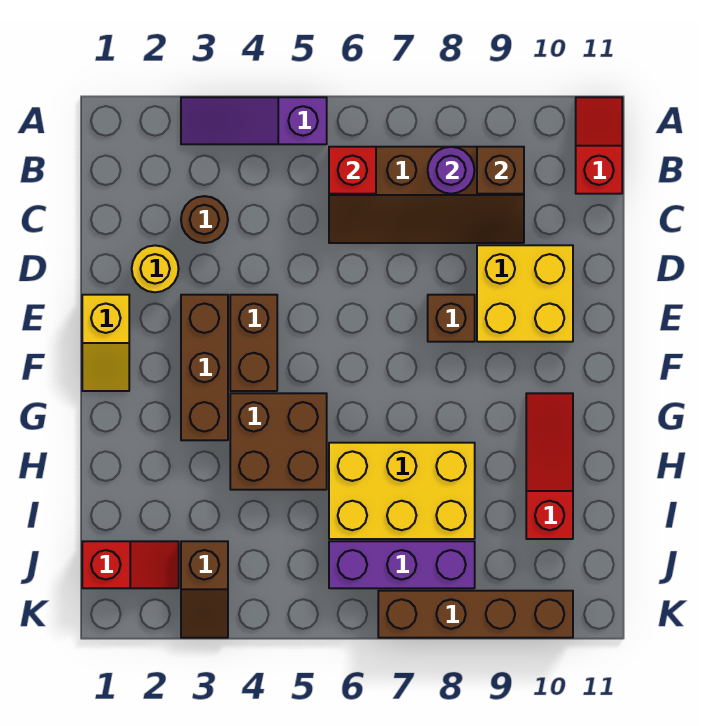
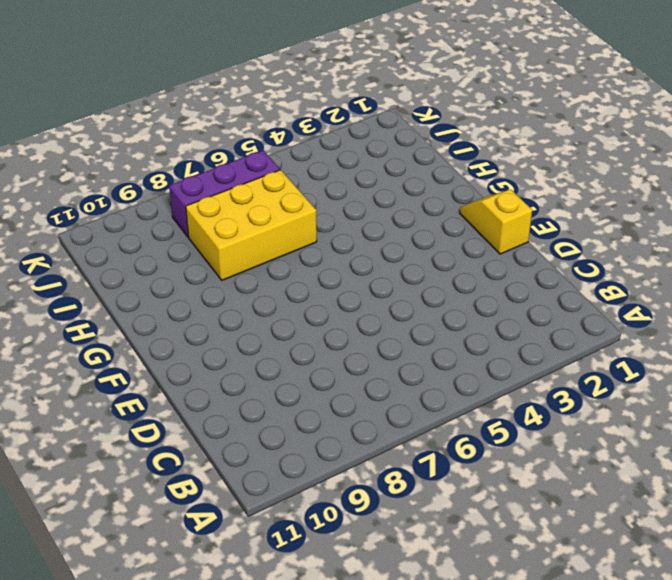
none -> purple slope A3:A5 level 1 top 5
none -> red slope A11:B11 level 1 top B
none -> brown slope B6:C9 level 1 top B

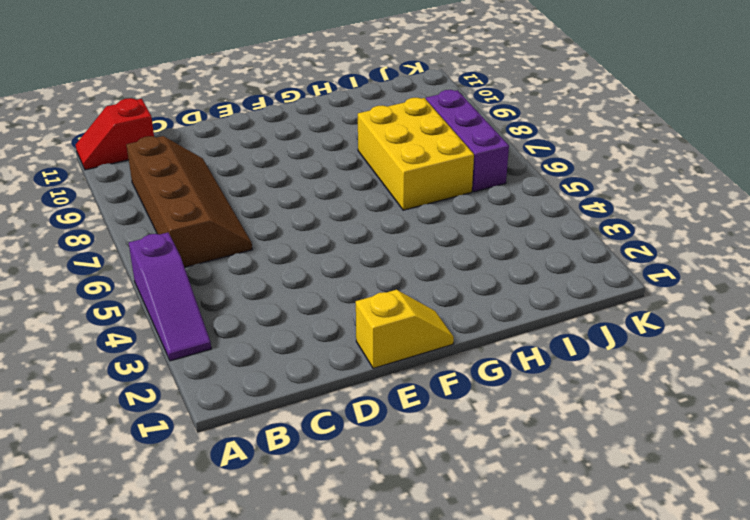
none -> brown round brick C3 level 1
none -> yellow round brick D2 level 1
none -> yellow brick D9:E10 level 1

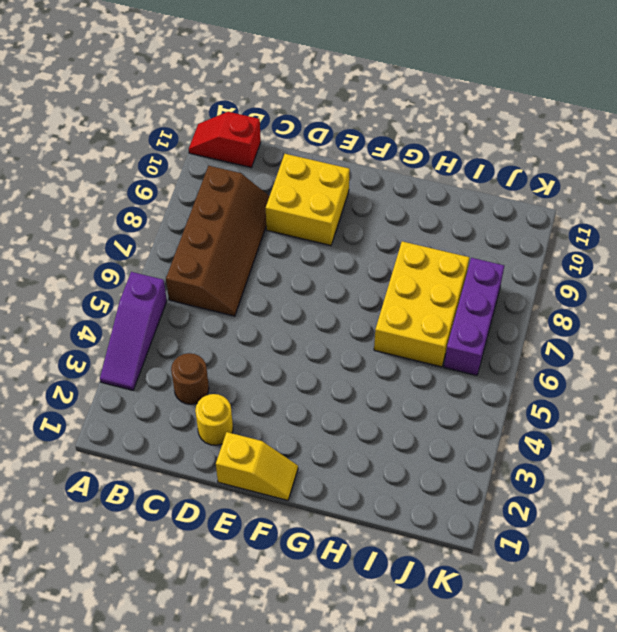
none -> brown brick E3:G3 level 1
none -> brown brick E4:F4 level 1
none -> brown brick E8 level 1

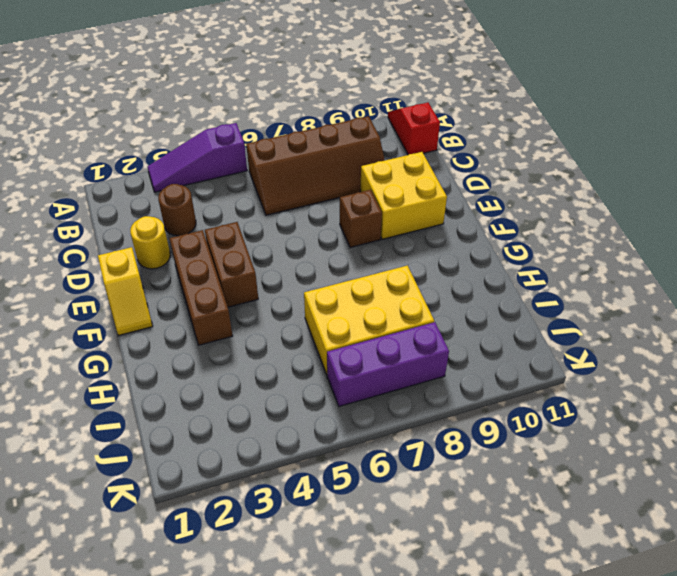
none -> brown brick G4:H5 level 1
none -> red slope G10:I10 level 1 top I
none -> red slope J1:J2 level 1 top 1

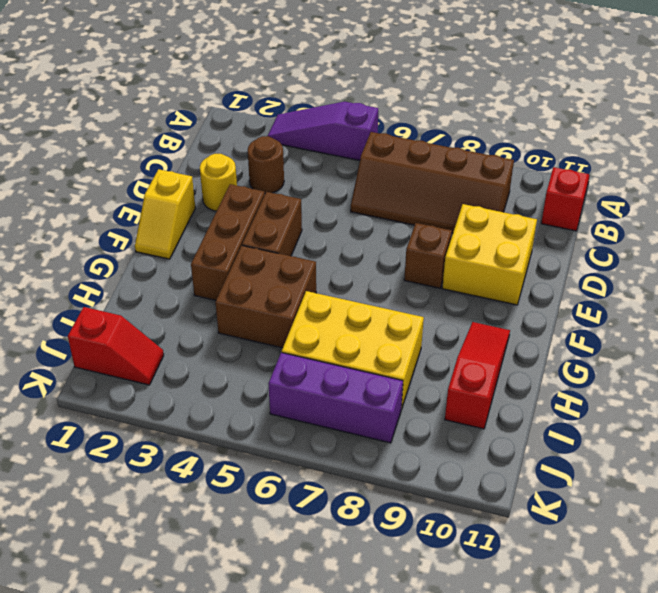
none -> brown slope J3:K3 level 1 top J
none -> brown brick K7:K10 level 1
none -> red brick B6 level 2

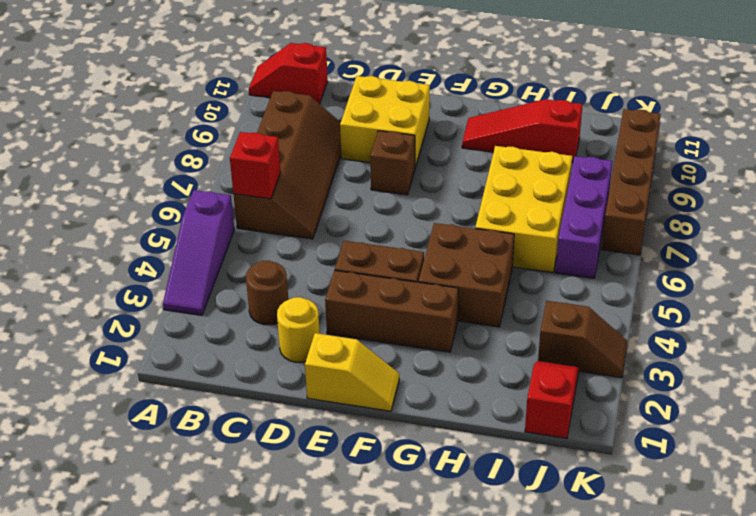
none -> purple round brick B8 level 2
none -> brown brick B9 level 2

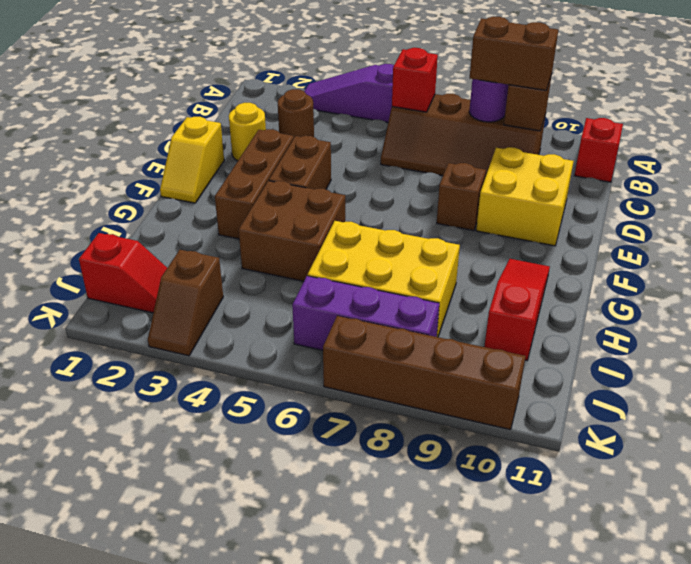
brown brick B8:B9 level 3 -> none

